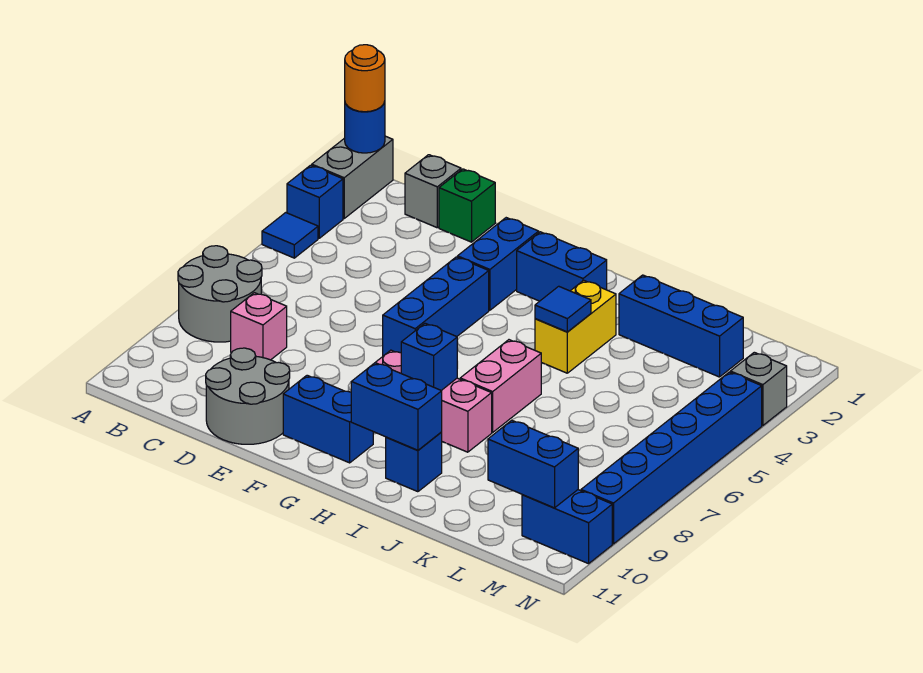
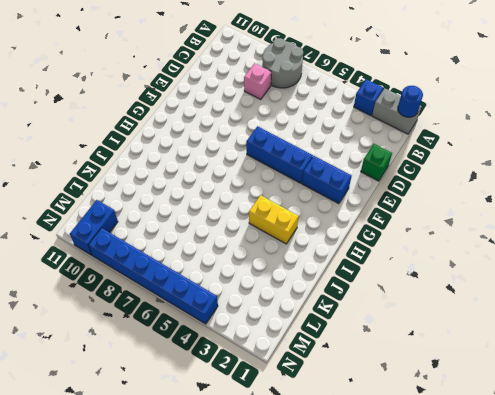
none -> blue tile A4 level 1
none -> grey brick C1 level 1
none -> grey round brick D10:E11 level 1

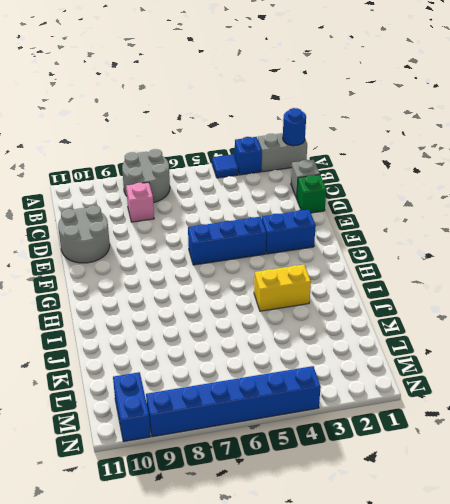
none -> blue brick F10:G10 level 1
none -> blue brick G2:H2 level 1
none -> pink brick G8:I8 level 1

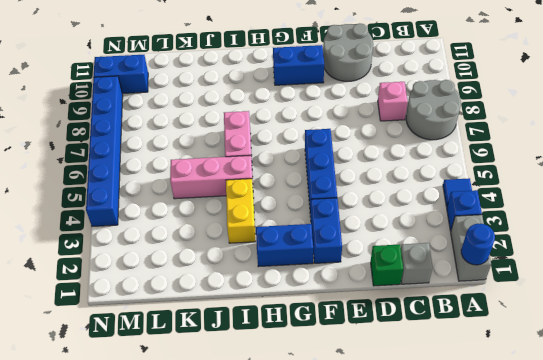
pink brick I5:K5 level 1 -> pink brick G8:I8 level 1
none -> blue brick I10 level 1
none -> blue brick J2:L2 level 1
none -> grey brick N3 level 1

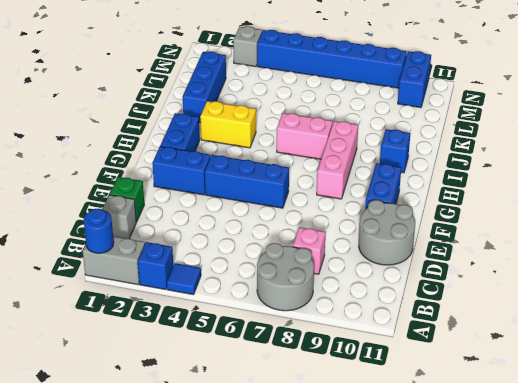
none -> blue brick H8 level 2
none -> blue brick H10:I10 level 2
none -> blue tile I4 level 2

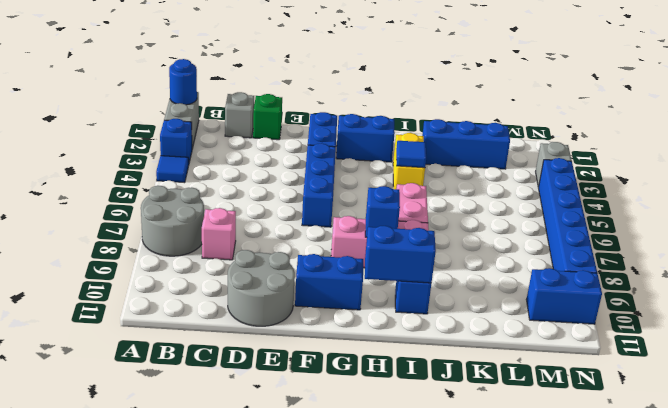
none -> blue brick L10:M10 level 2
none -> orange round brick A1 level 3

